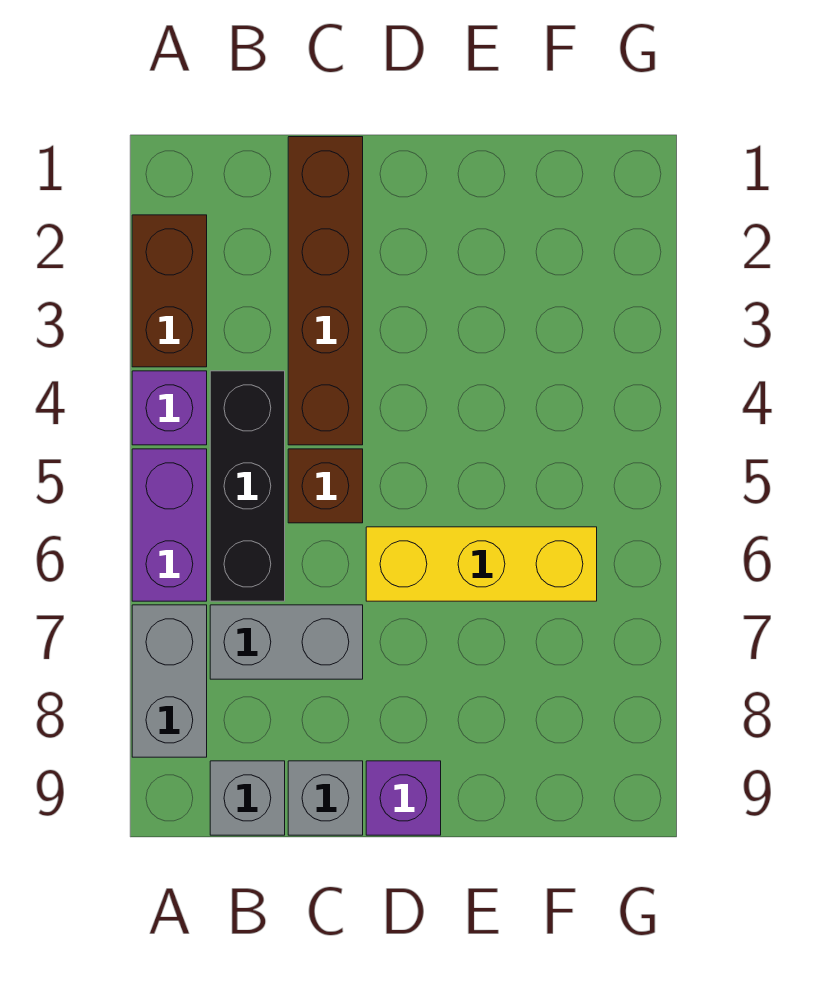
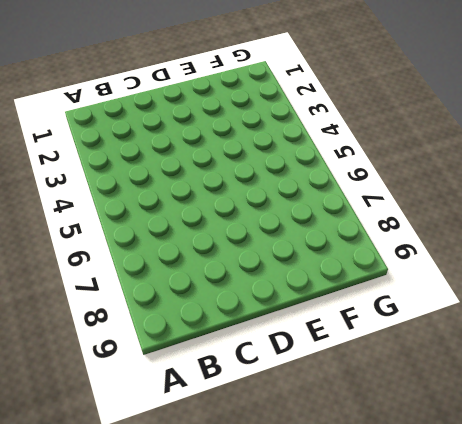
none -> brown brick A2:A3 level 1
none -> purple brick A4 level 1
none -> purple brick A5:A6 level 1

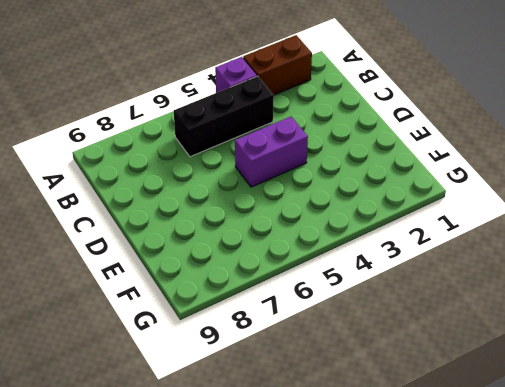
purple brick D4:D5 level 1 -> purple brick A5:A6 level 1
none -> grey brick A7:A8 level 1
none -> grey brick B7:C7 level 1
none -> grey brick B9 level 1

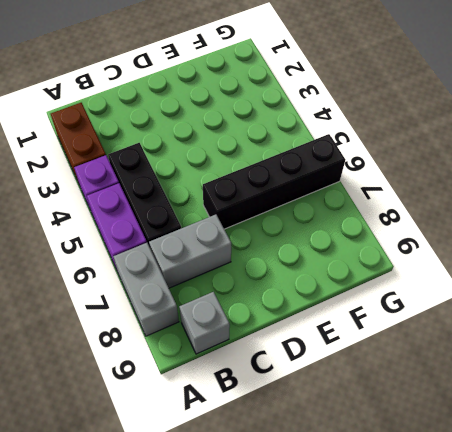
black brick D6:G6 level 1 -> yellow brick D6:F6 level 1
none -> brown brick C1:C4 level 1
none -> brown brick C5 level 1
none -> grey brick C9 level 1

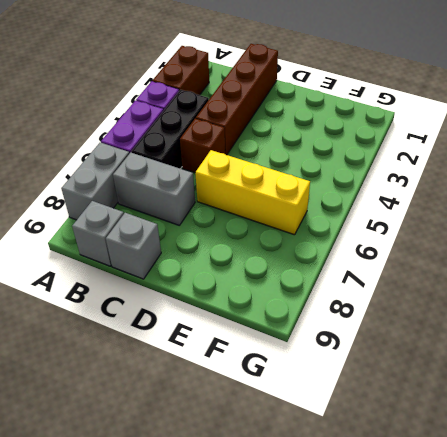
none -> purple brick D9 level 1

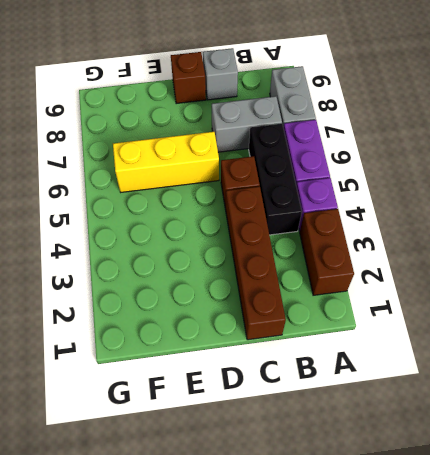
brown brick D9 level 1 -> purple brick D9 level 1
none -> grey brick B9 level 1

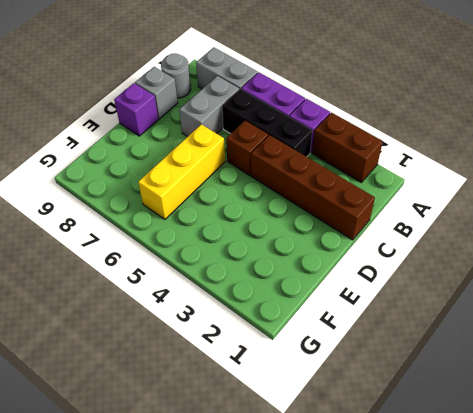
grey round brick B9 level 1 -> grey brick B9 level 1

